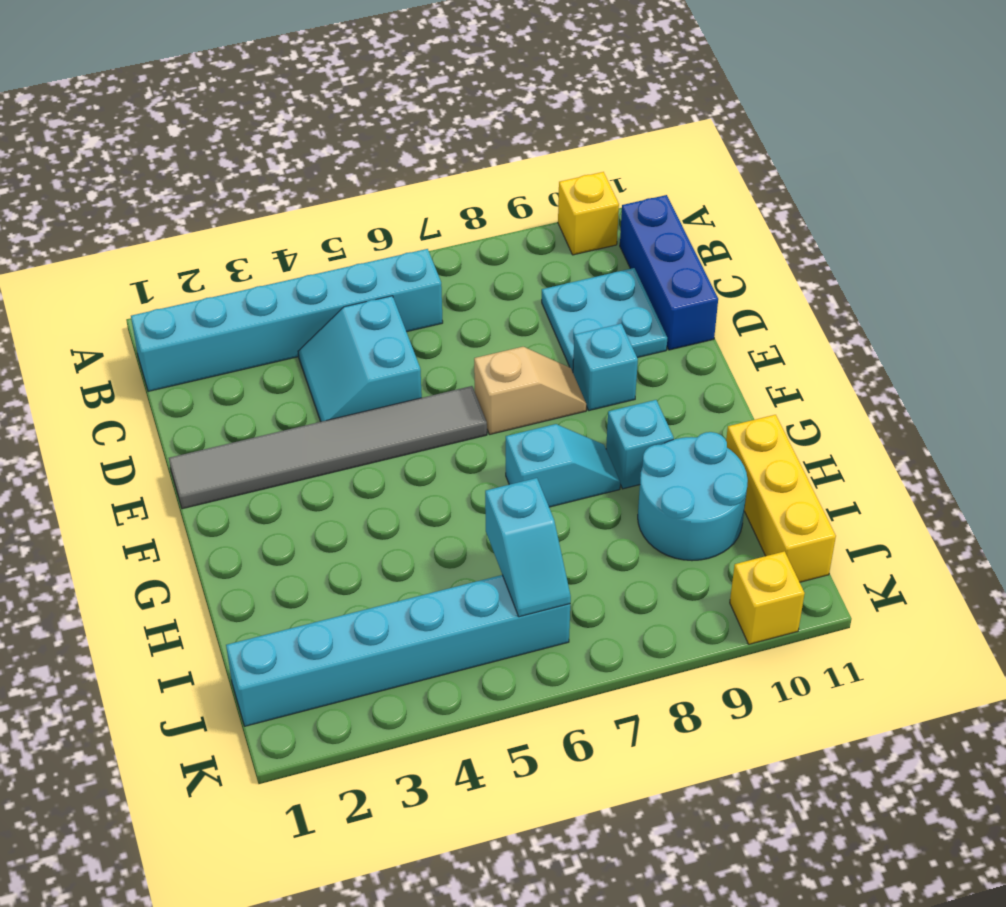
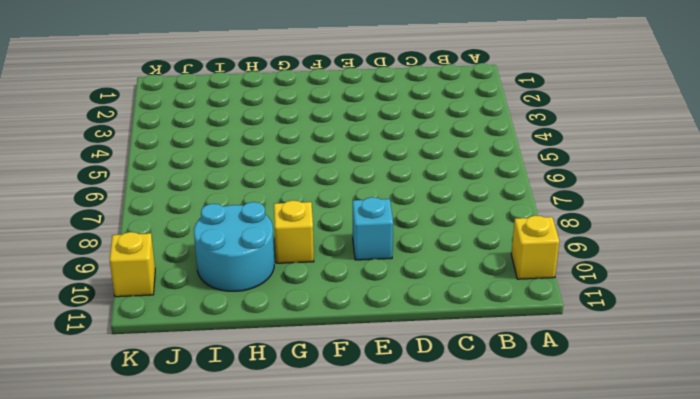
yellow brick G9 level 1 -> cyan brick G9 level 1
none -> cyan brick B1:B6 level 1
none -> blue brick B11:D11 level 1
none -> cyan slope C4:D5 level 1 top 5

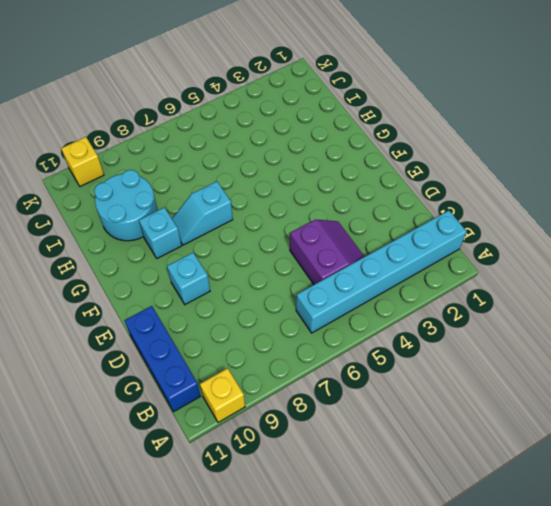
purple slope C4:D5 level 1 top 5 -> cyan slope C4:D5 level 1 top 5
none -> cyan plate C9:D10 level 1
none -> grey tile E1:E6 level 1
none -> tan slope E7:E8 level 1 top 7

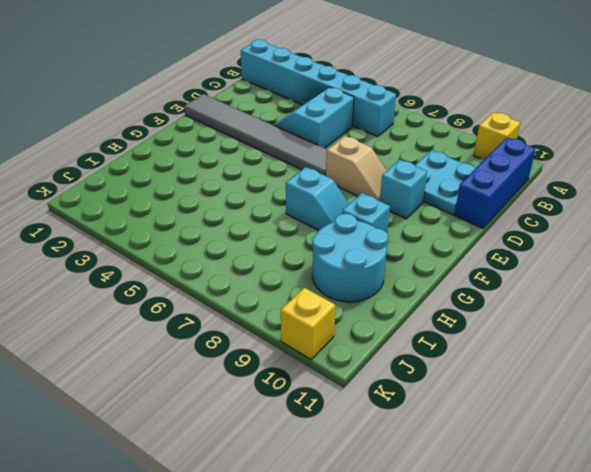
none -> yellow brick H11:J11 level 1
none -> cyan brick J1:J6 level 1
none -> cyan slope I6:J6 level 2 top I

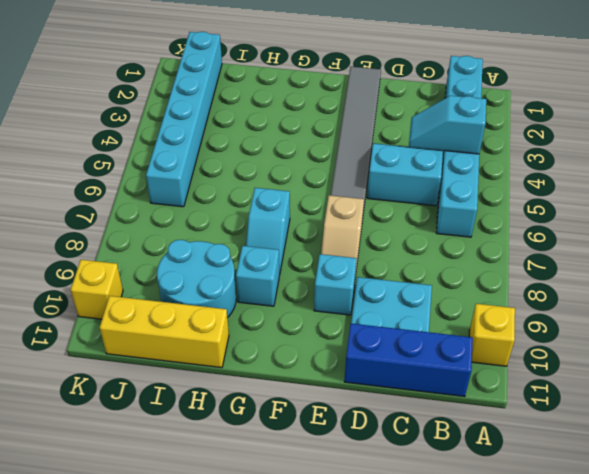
cyan slope B4:C4 level 2 top B -> cyan slope I6:J6 level 2 top I

